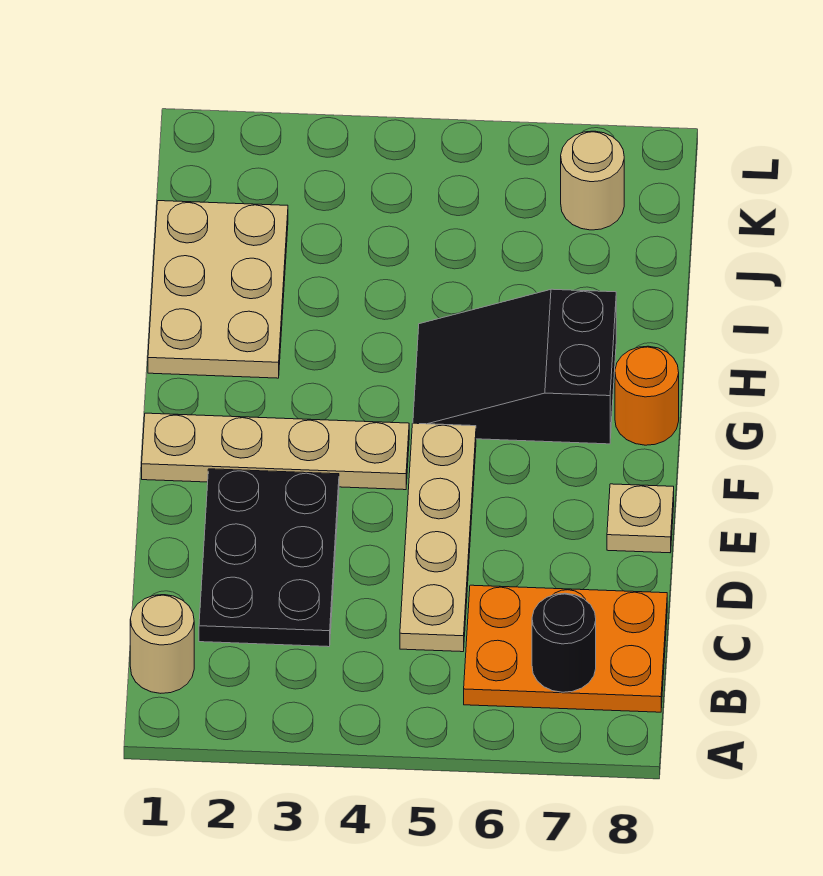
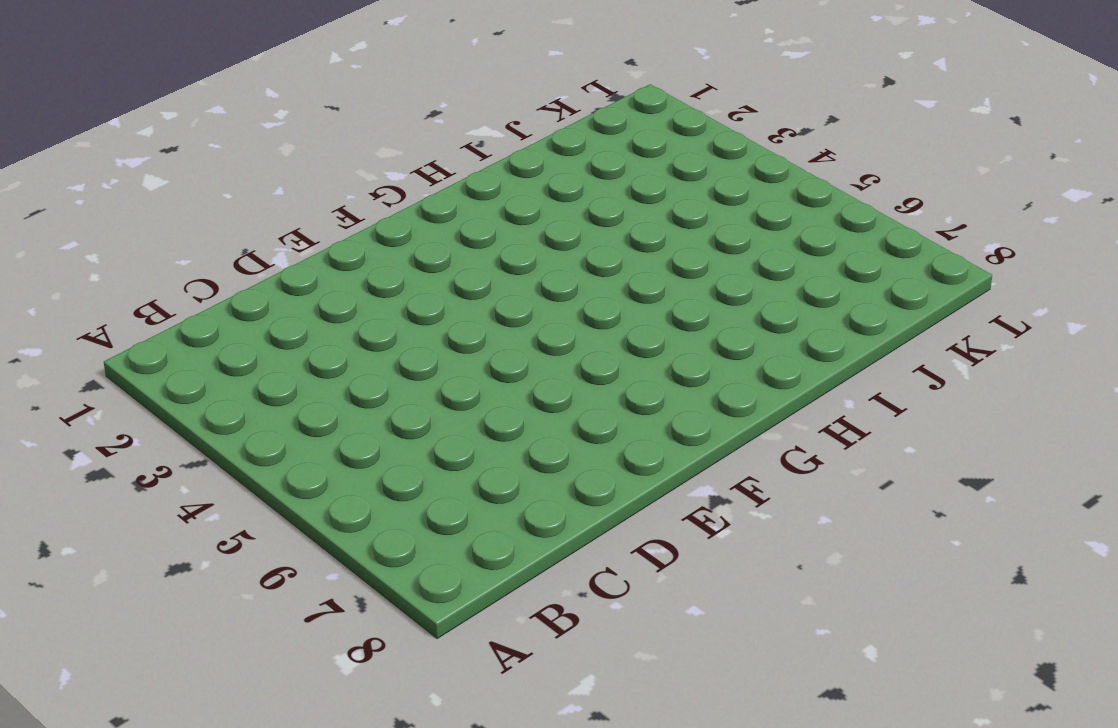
none -> tan round brick B1 level 1
none -> orange plate B6:C8 level 1

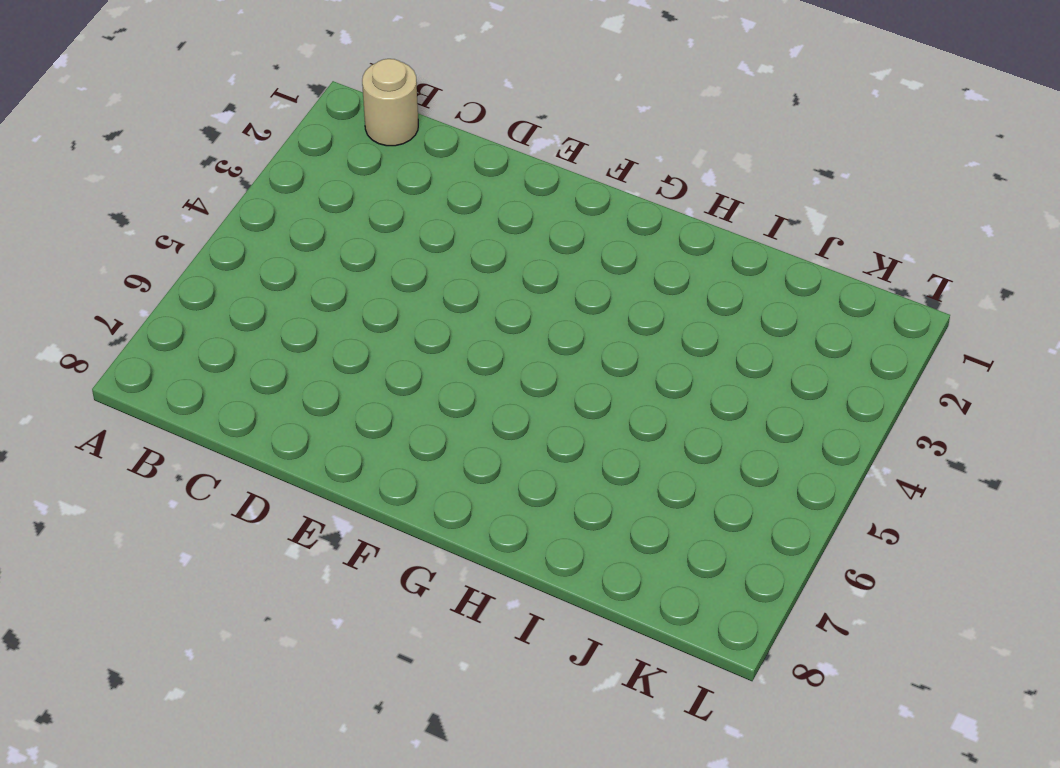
none -> orange plate B6:C8 level 1
none -> black plate C2:E3 level 1

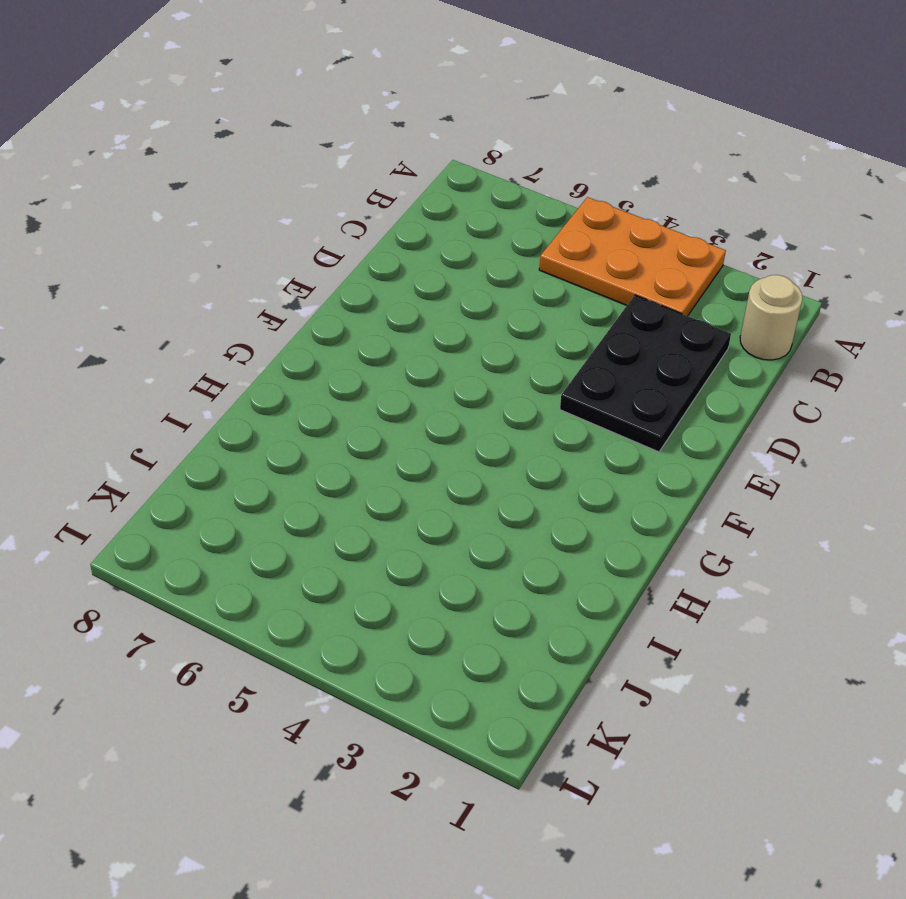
orange plate A3:B5 level 1 -> orange plate B6:C8 level 1
none -> tan plate C5:F5 level 1
none -> tan plate E8 level 1

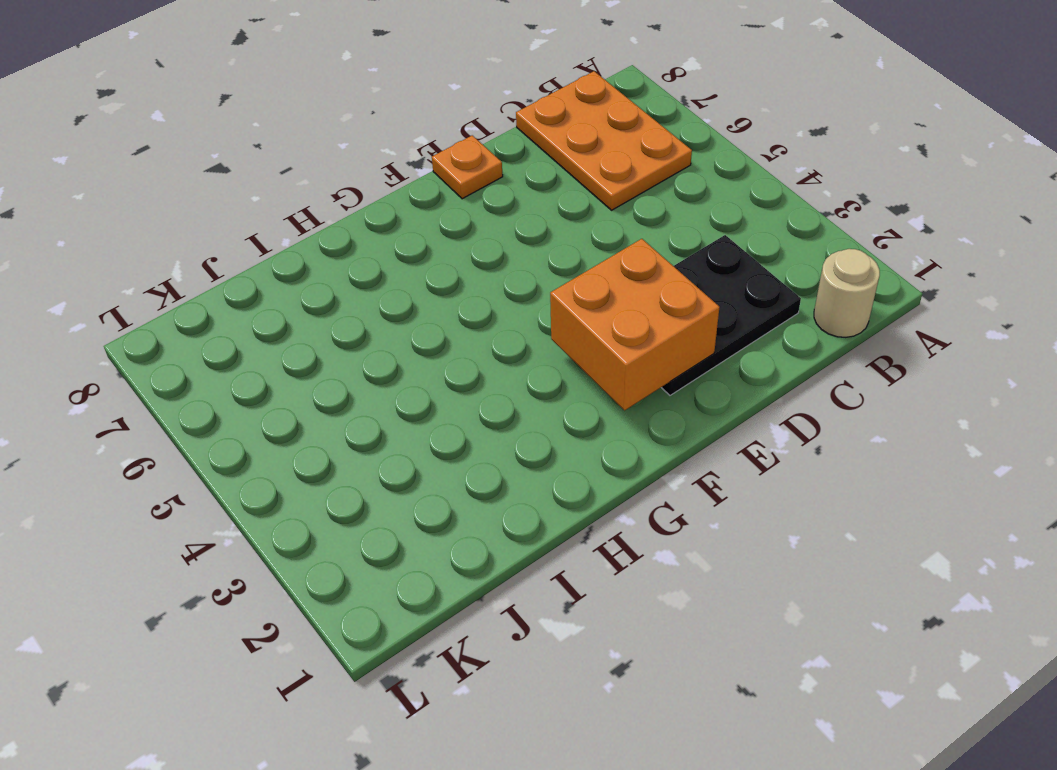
orange brick E2:F3 level 2 -> none
orange plate E8 level 1 -> tan plate E8 level 1
none -> tan plate C5:F5 level 1
none -> tan plate F1:F4 level 1

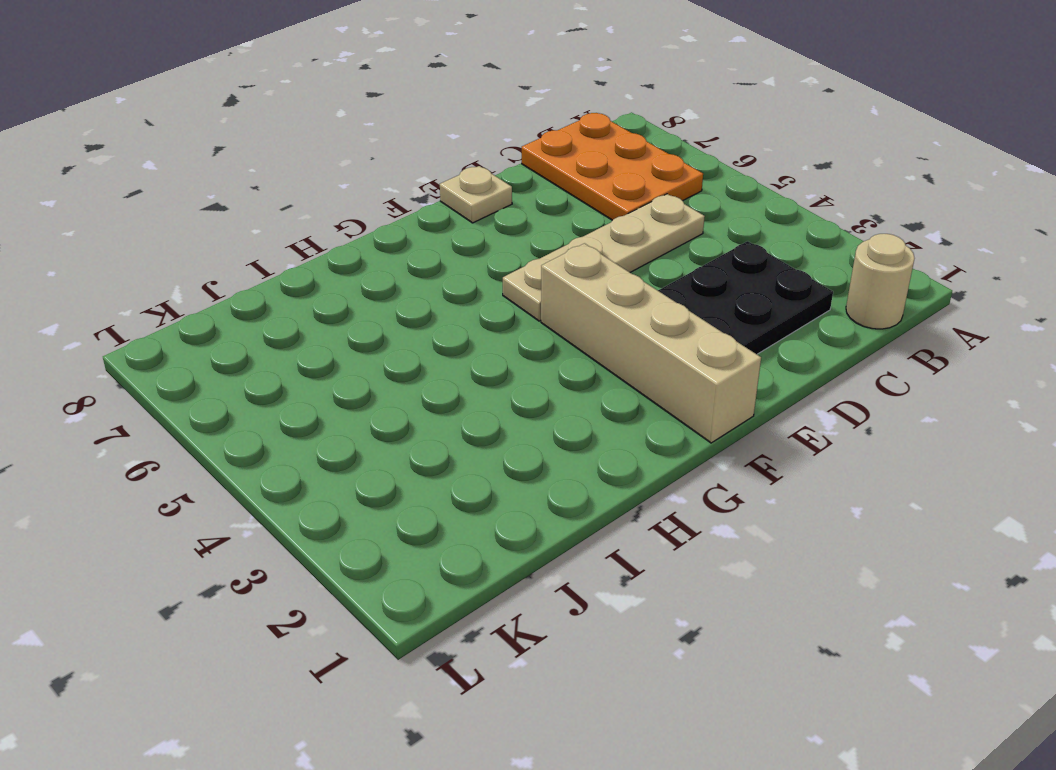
tan brick F1:F4 level 1 -> tan plate F1:F4 level 1
none -> black slope G5:H7 level 1 top 7
none -> orange round brick G8 level 1

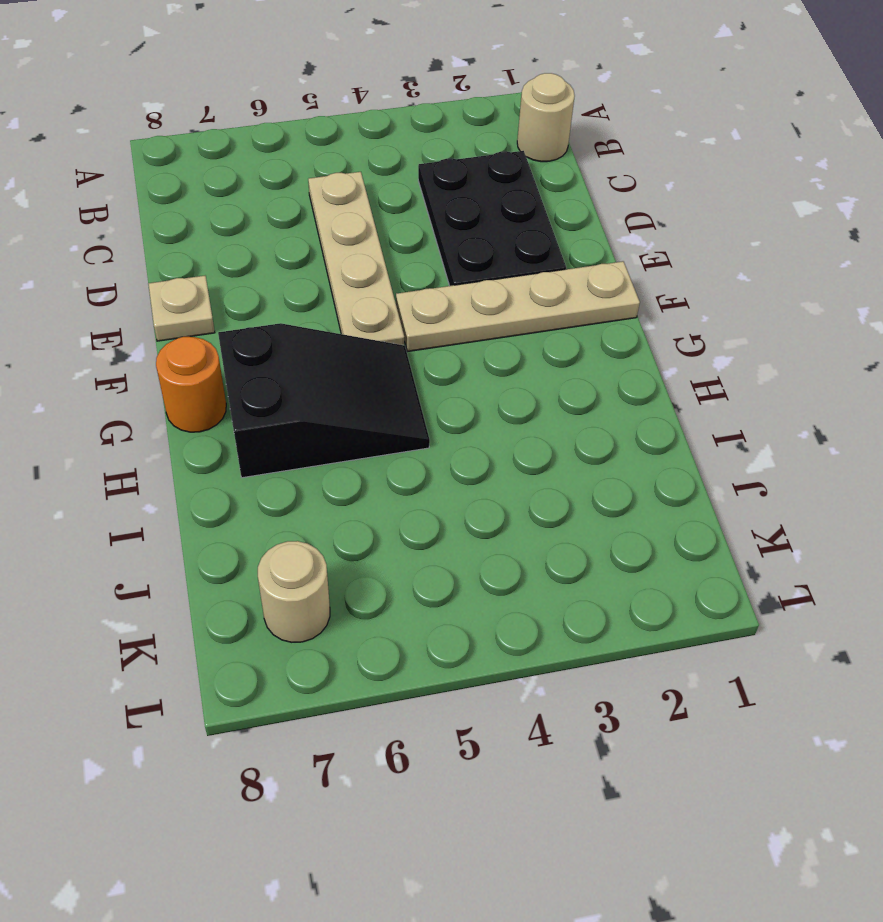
none -> orange plate B6:C8 level 1
none -> tan plate H1:J2 level 1

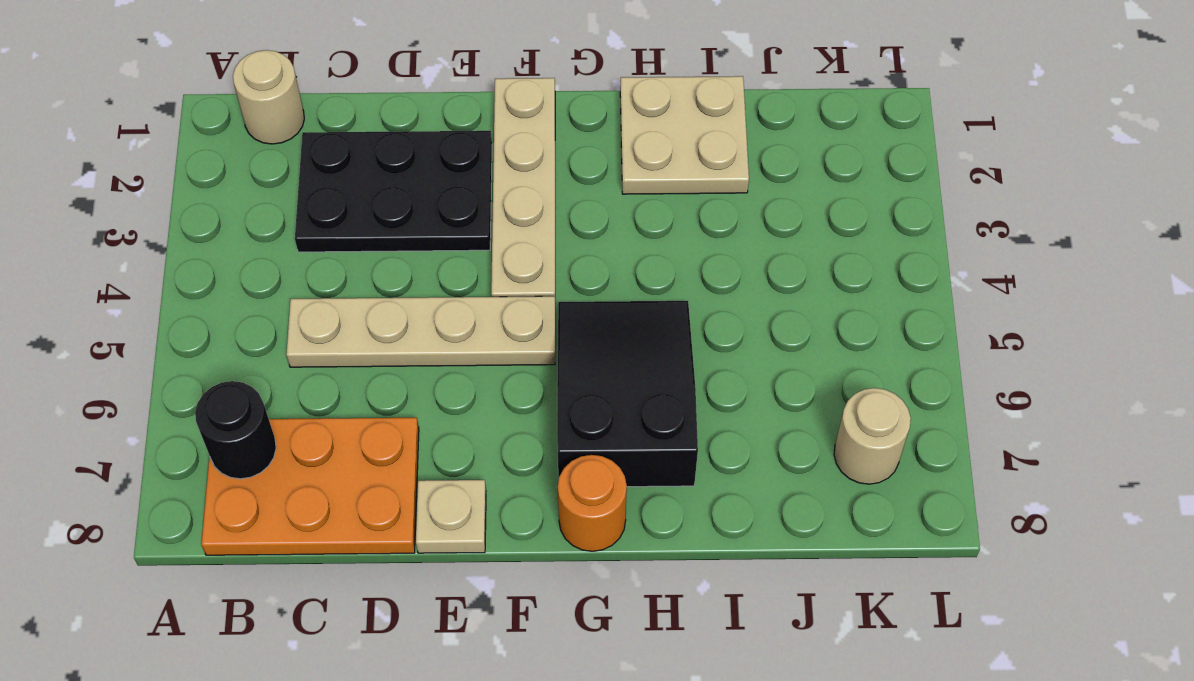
orange plate B7:D8 level 1 -> orange plate B6:C8 level 1
tan plate H1:I2 level 1 -> tan plate H1:J2 level 1

